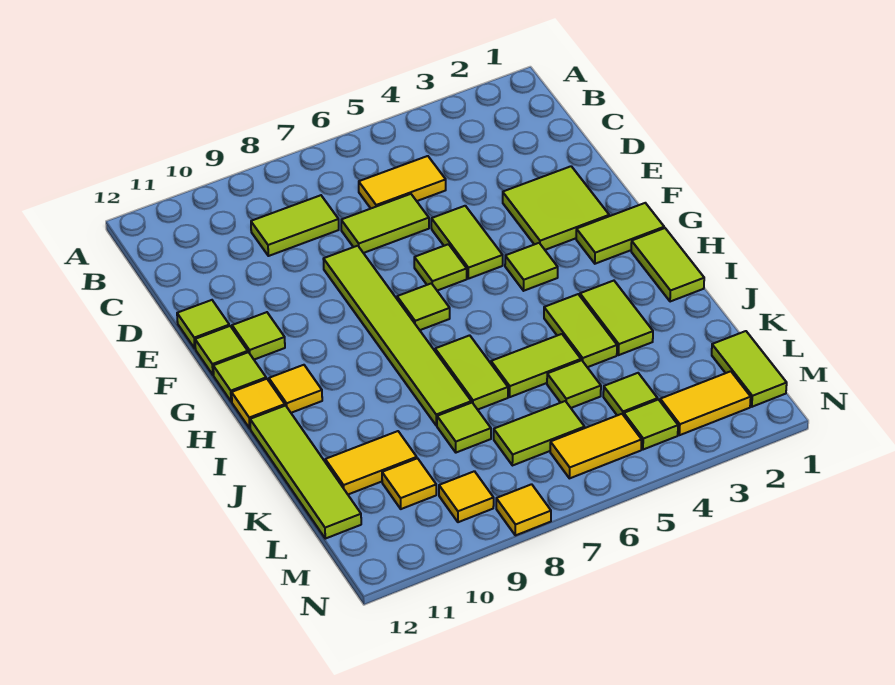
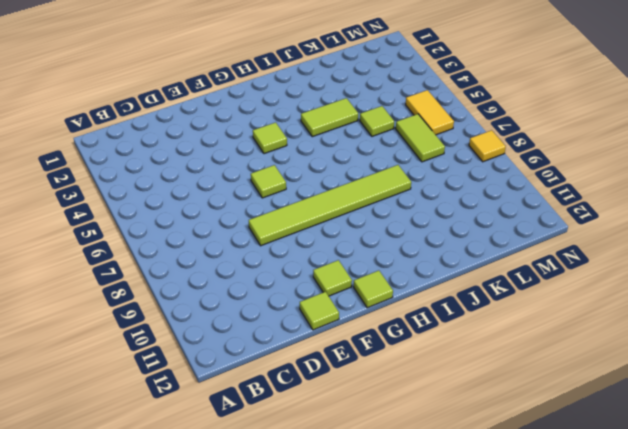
none -> yellow tile C5:C6 level 1
none -> lime tile C8:C9 level 1
none -> lime tile D6:D7 level 1
none -> lime tile E2:F3 level 1

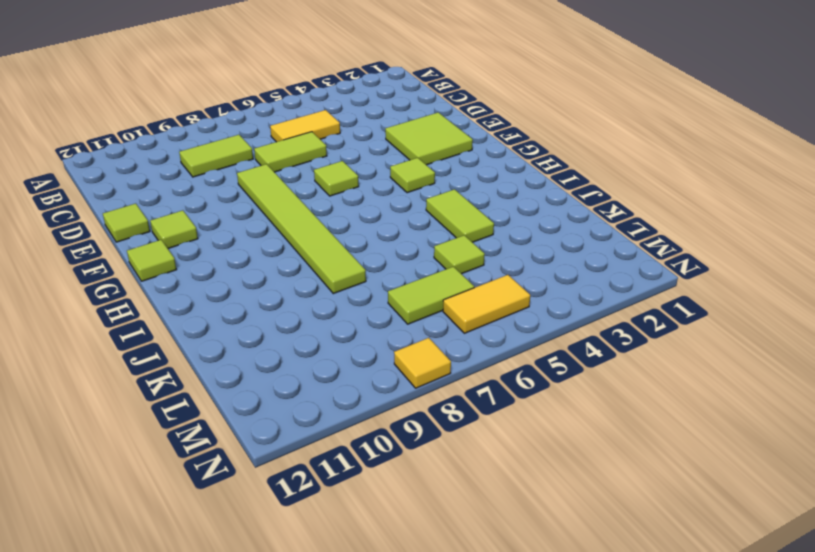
none -> lime tile E5:F5 level 1
none -> lime tile F12 level 1
none -> lime tile G1:G2 level 1
none -> lime tile G7 level 1

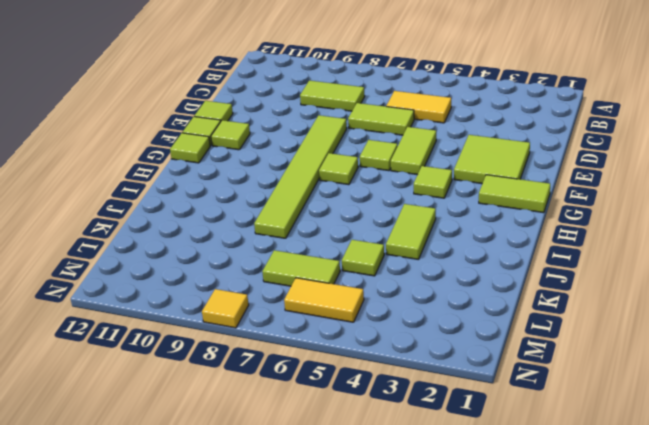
none -> lime tile H1:I1 level 1
none -> yellow tile H11 level 1
none -> yellow tile H12 level 1
none -> lime tile I3:J3 level 1

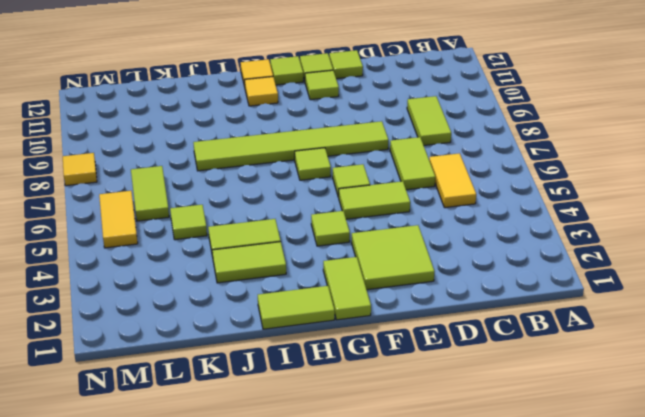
none -> lime tile I7:J7 level 1
none -> lime tile I12:L12 level 1
none -> lime tile J5:J6 level 1
none -> lime tile K8 level 1

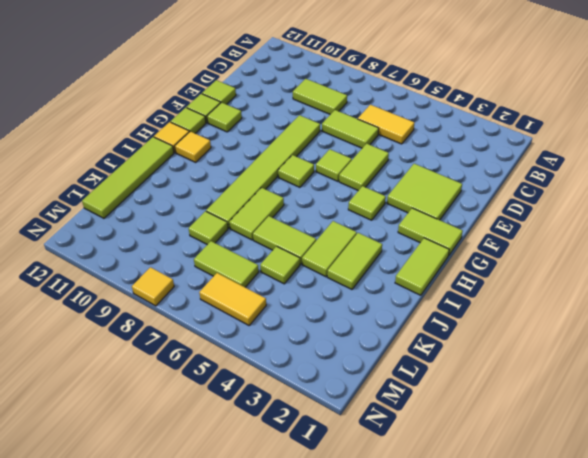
none -> yellow tile K10:K11 level 1
none -> lime tile L1:M1 level 1
none -> lime tile L4 level 1
none -> yellow tile L10 level 1

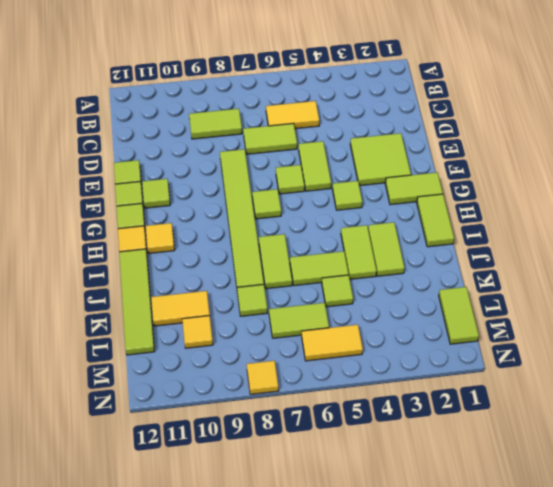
none -> lime tile L4 level 1
none -> yellow tile M2:M3 level 1
none -> lime tile M4 level 1
none -> yellow tile M9 level 1

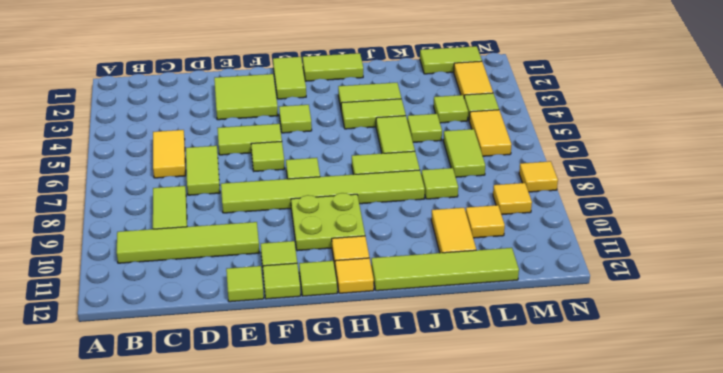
lime tile B10:E10 level 1 -> none
lime plate G9:H10 level 1 -> none

